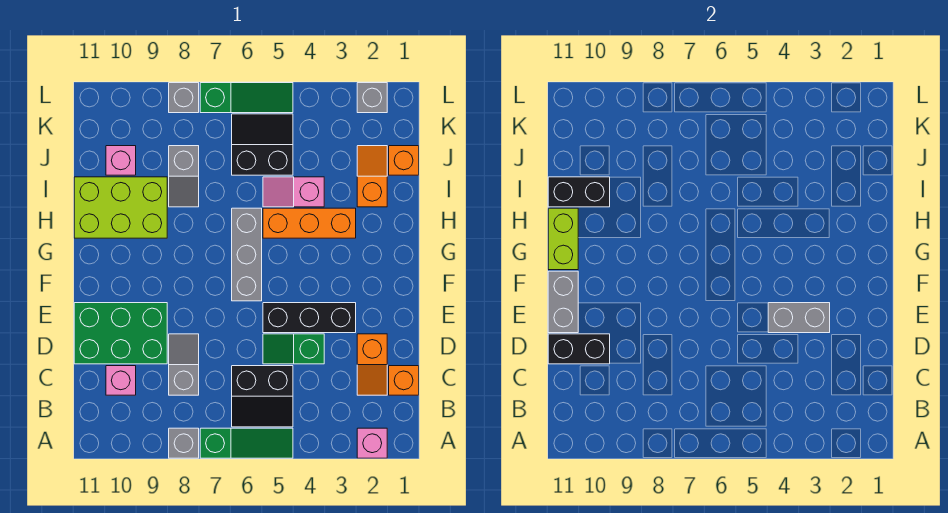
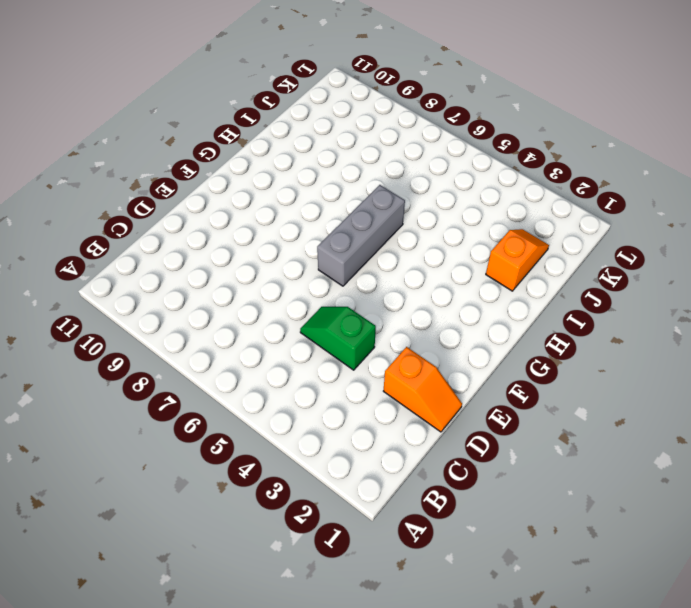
orange slope D1:D2 level 1 top 2 -> orange slope C2:D2 level 1 top D
none -> pink brick A2 level 1
none -> green slope A5:A7 level 1 top 7
none -> grey brick A8 level 1

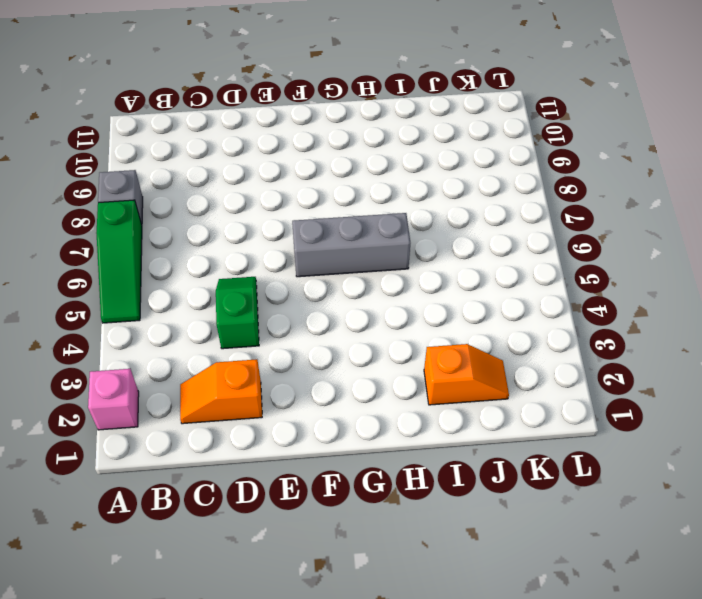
none -> black slope B5:C6 level 1 top C
none -> orange brick C1 level 1
none -> grey slope C8:D8 level 1 top C

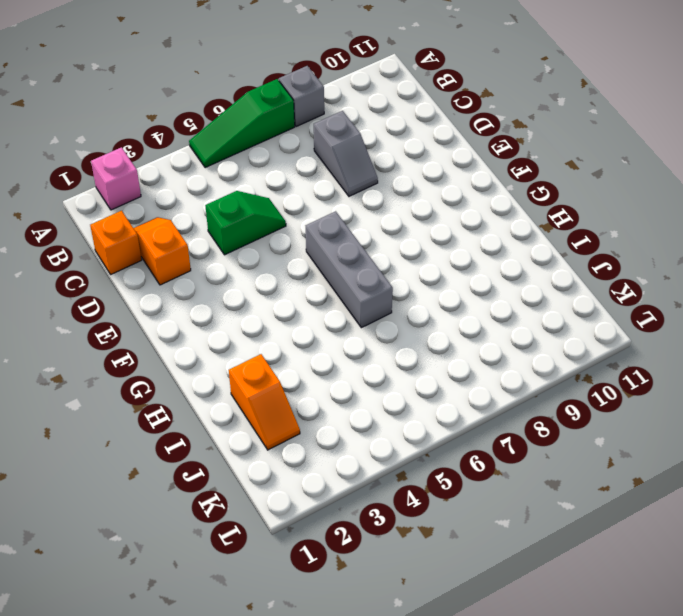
none -> black slope B5:C6 level 1 top C
none -> pink brick C10 level 1
none -> green brick D9:E11 level 1

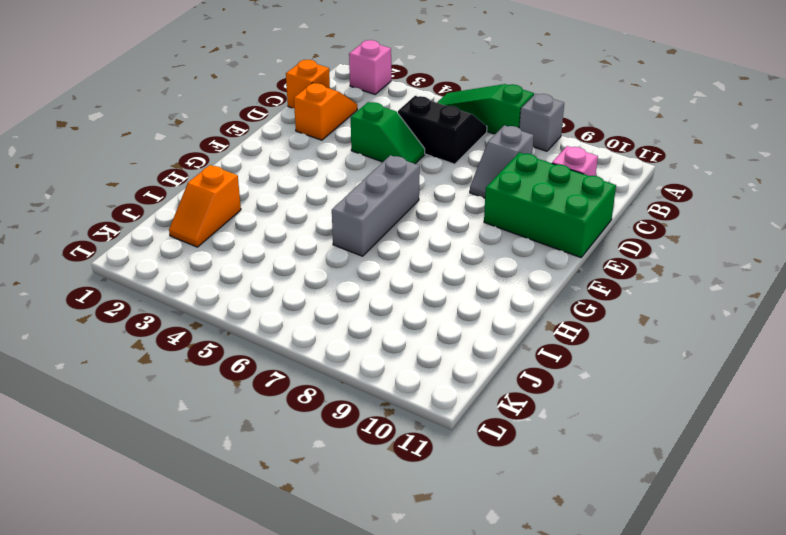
none -> black brick E3:E5 level 1
none -> orange brick H3:H5 level 1
none -> lime brick H9:I11 level 1

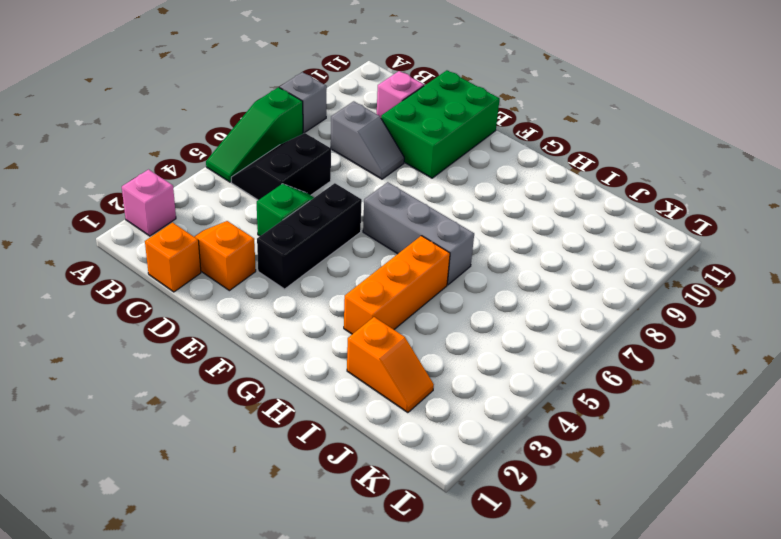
none -> lime brick H9:I11 level 1
none -> pink slope I4:I5 level 1 top 4
none -> grey slope I8:J8 level 1 top J

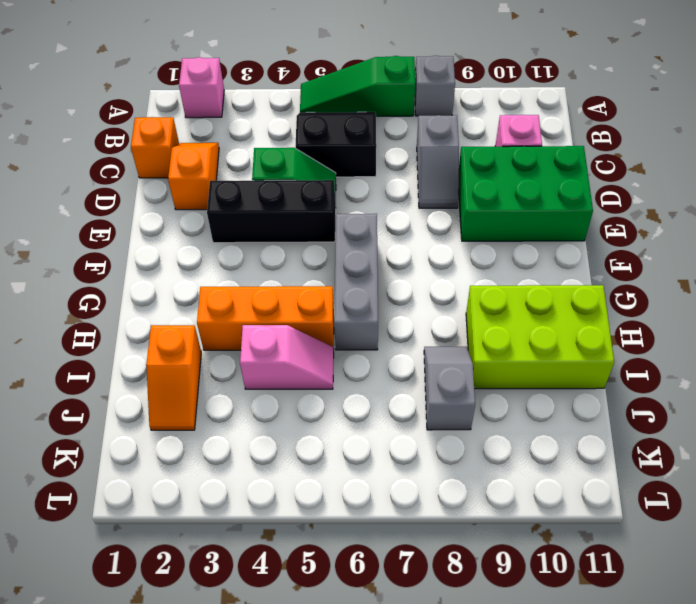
none -> orange brick J1 level 1
none -> black slope J5:K6 level 1 top J
none -> pink brick J10 level 1

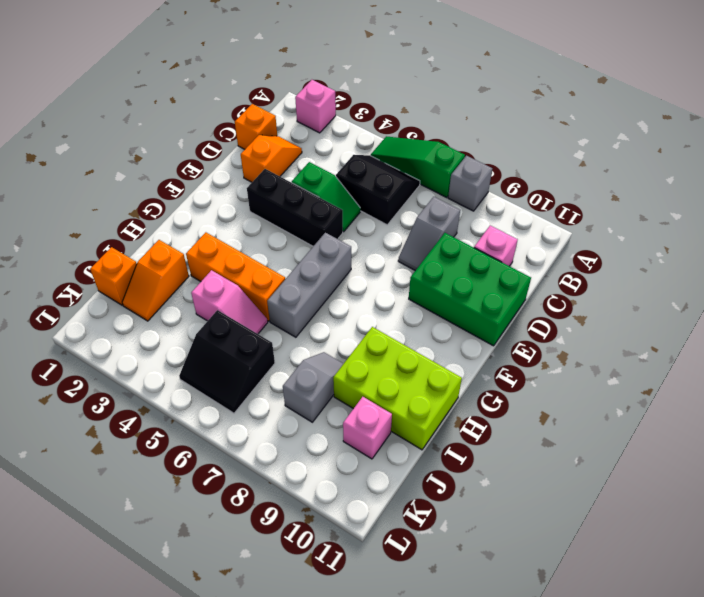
none -> grey brick L2 level 1
none -> green slope L5:L7 level 1 top 7
none -> grey brick L8 level 1

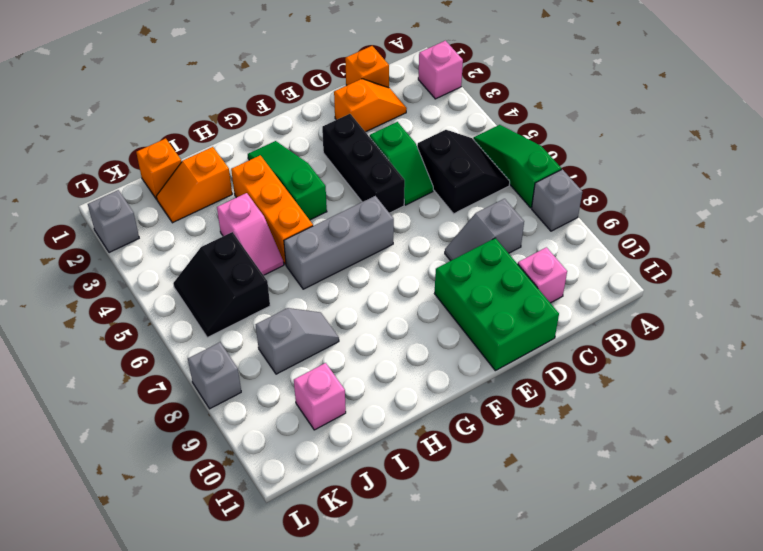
green slope G2:G4 level 1 top 4 -> green slope L5:L7 level 1 top 7
none -> lime brick H9:I11 level 1
none -> black brick D10:D11 level 2
none -> grey brick E3:E4 level 2

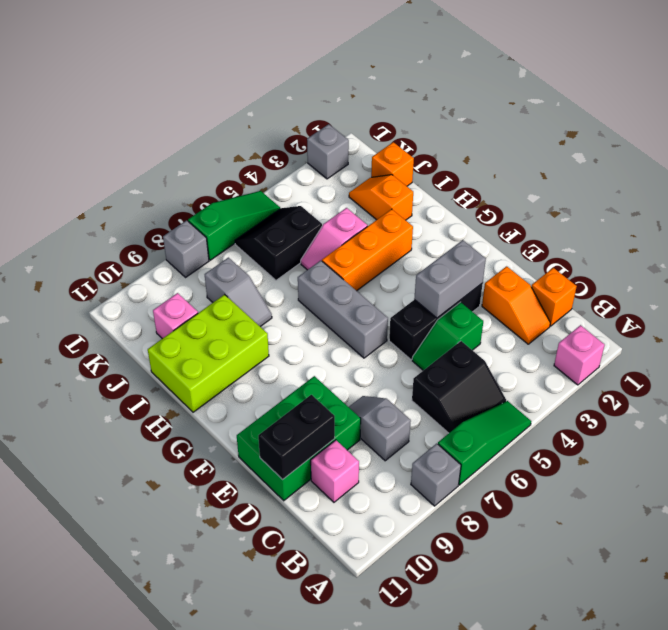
none -> grey brick E11:F11 level 2
none -> lime brick G11:H11 level 2
none -> black brick I10:I11 level 2

